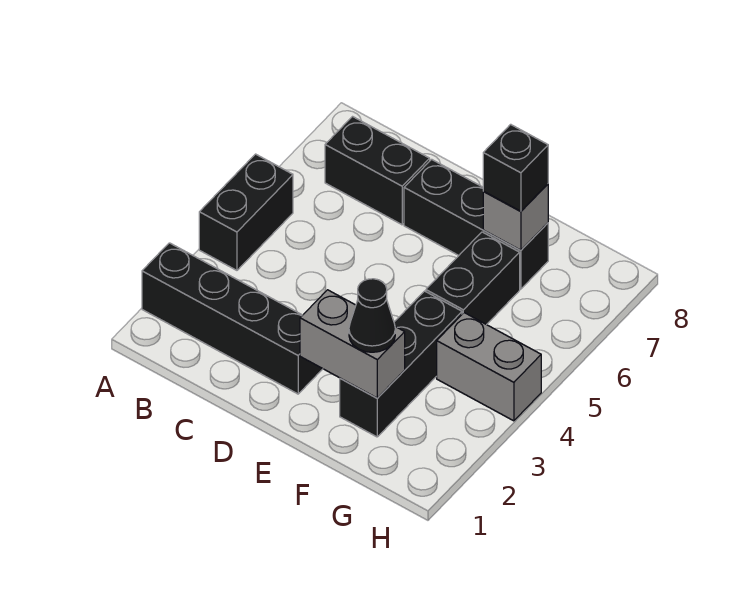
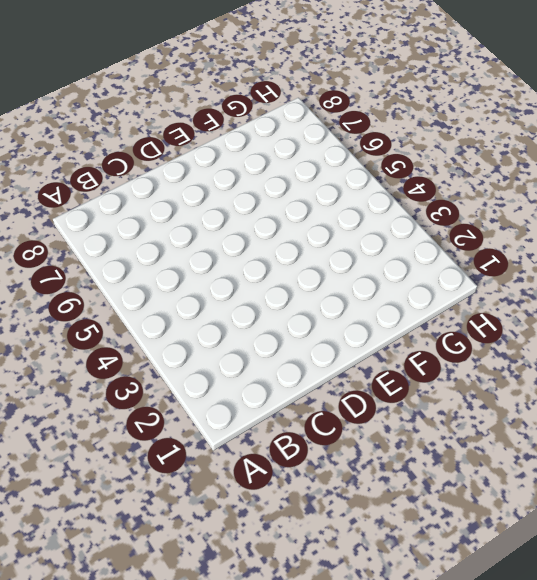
none -> black brick A2:D2 level 1
none -> black brick A4:A5 level 1

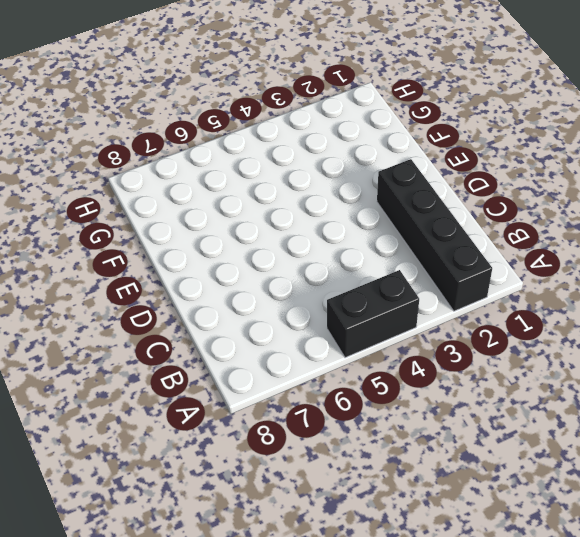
none -> black brick B7:C7 level 1
none -> black brick D7:F7 level 1

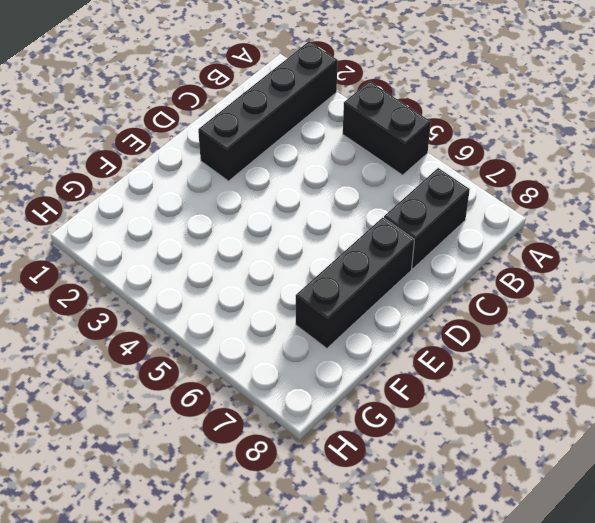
none -> black brick F2:F4 level 1
none -> black brick F5:F6 level 1

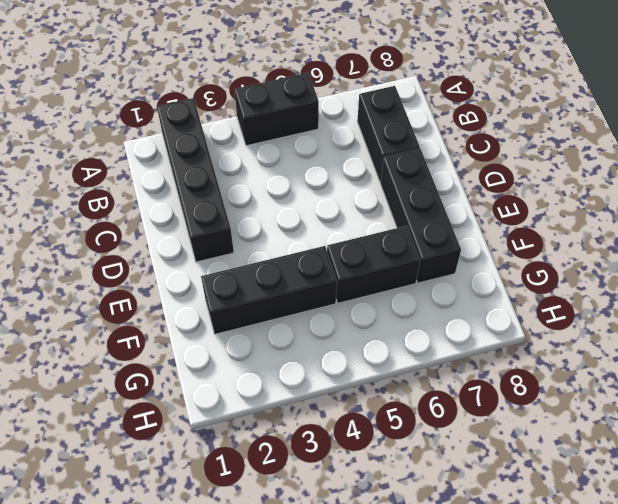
none -> grey brick G4:H4 level 1
none -> grey brick E2:F2 level 2

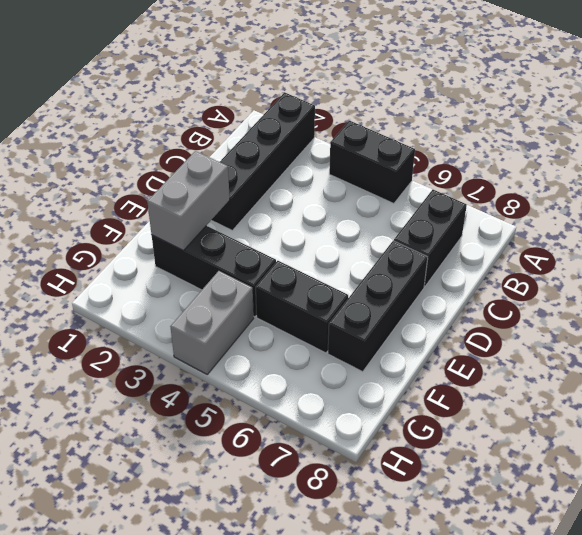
none -> grey brick F7 level 2
none -> black cone F2 level 3

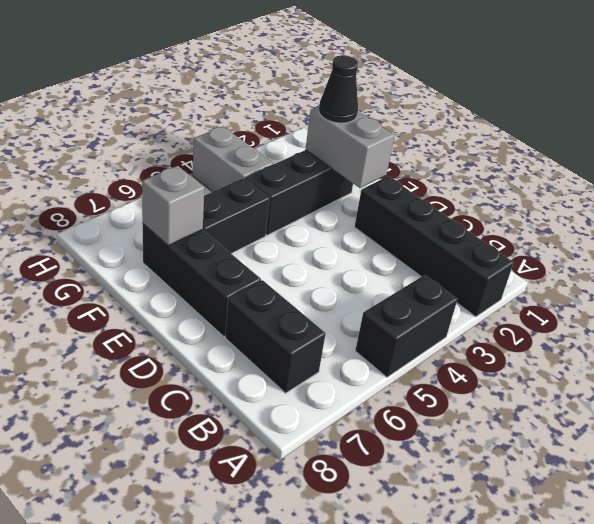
none -> black brick F7 level 3

